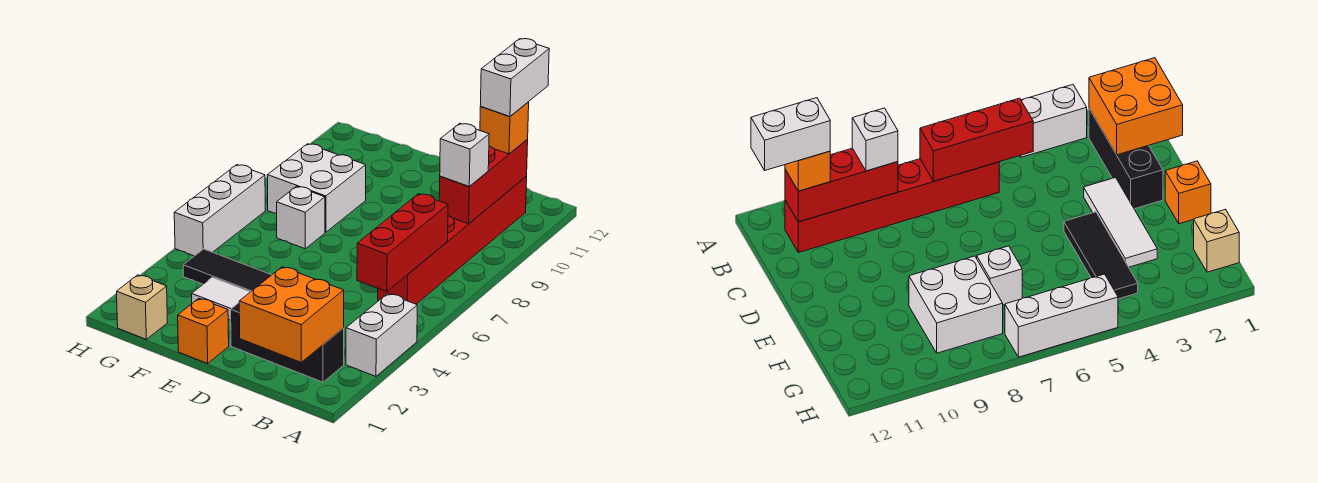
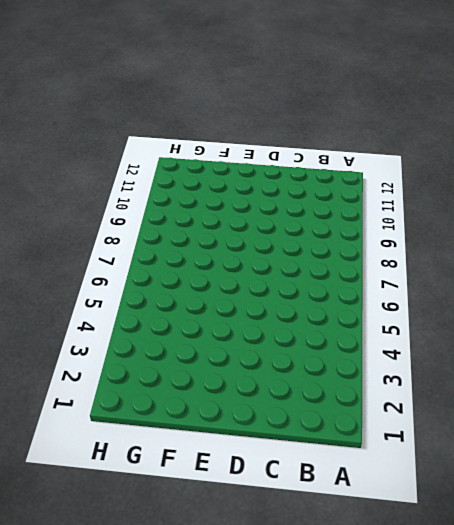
none -> white brick A3:A4 level 1
none -> black brick B2:D2 level 1
none -> red brick B6:B11 level 1

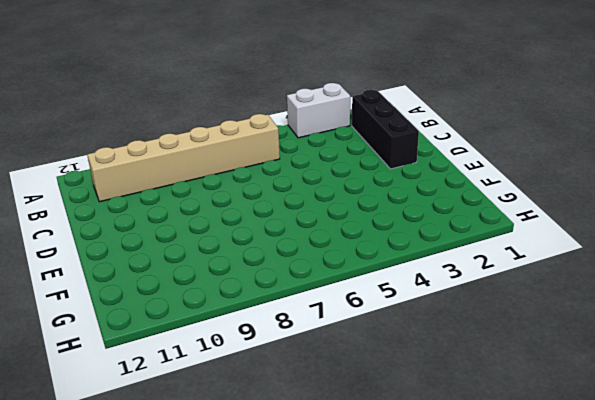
tan brick B6:B11 level 1 -> red brick B6:B11 level 1
none -> white tile D3:F3 level 1
none -> orange brick E1 level 1
none -> black tile E4:G4 level 1

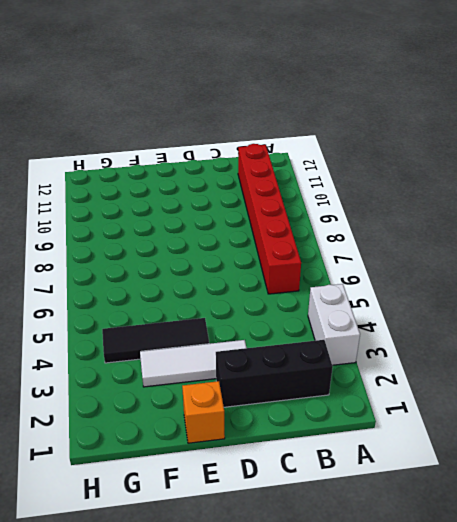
none -> white brick F7 level 1
none -> white brick F8:G9 level 1
none -> tan brick G1 level 1

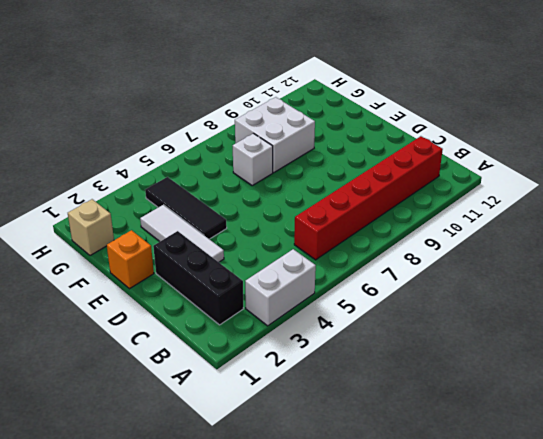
none -> white brick H5:H7 level 1
none -> orange brick B1:C2 level 2
none -> red brick B5:B7 level 2

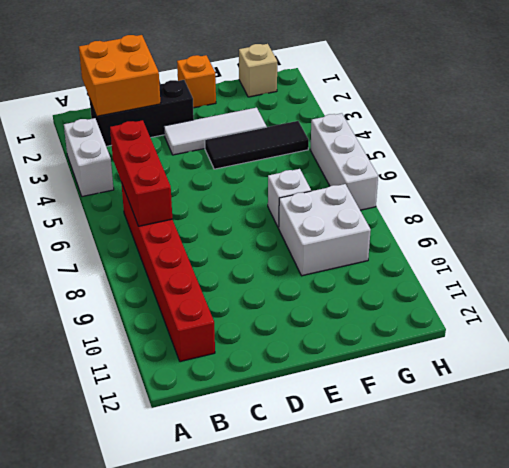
none -> red brick B9:B11 level 2
none -> white brick B9 level 3
none -> orange brick B11 level 3

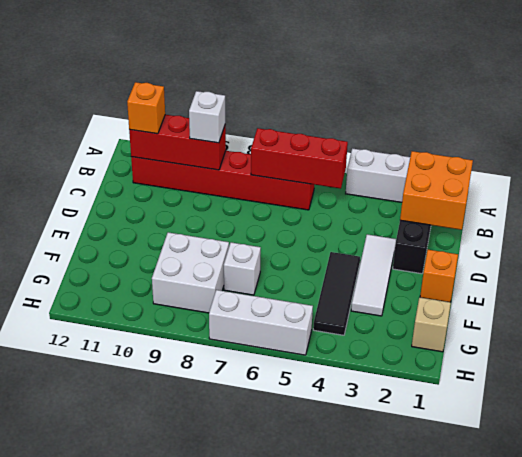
none -> white brick B11:B12 level 4

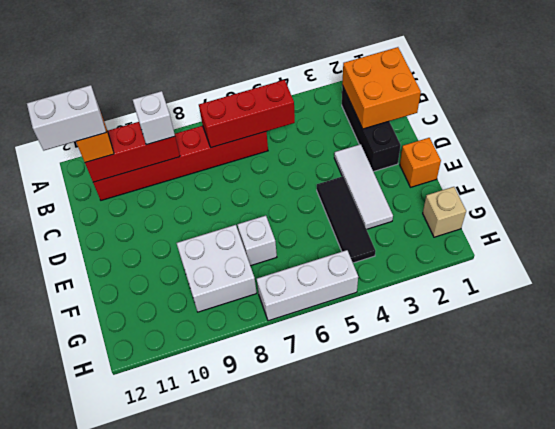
none -> white brick A3:A4 level 1

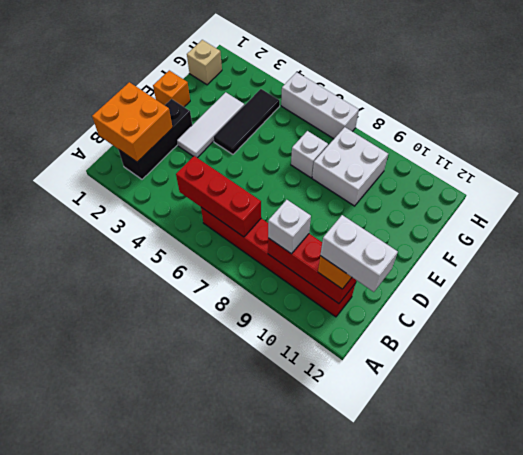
none -> white brick A3:A4 level 1

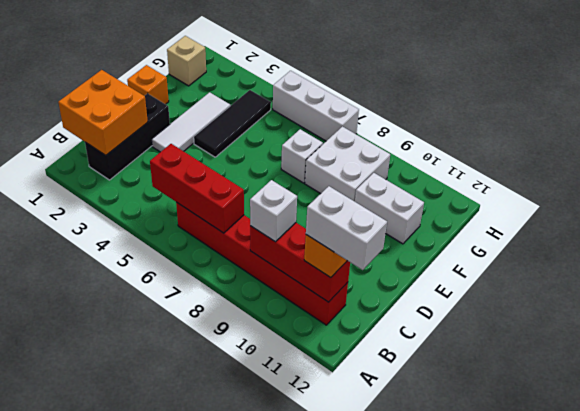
white brick F10:F11 level 1 -> white brick A3:A4 level 1

